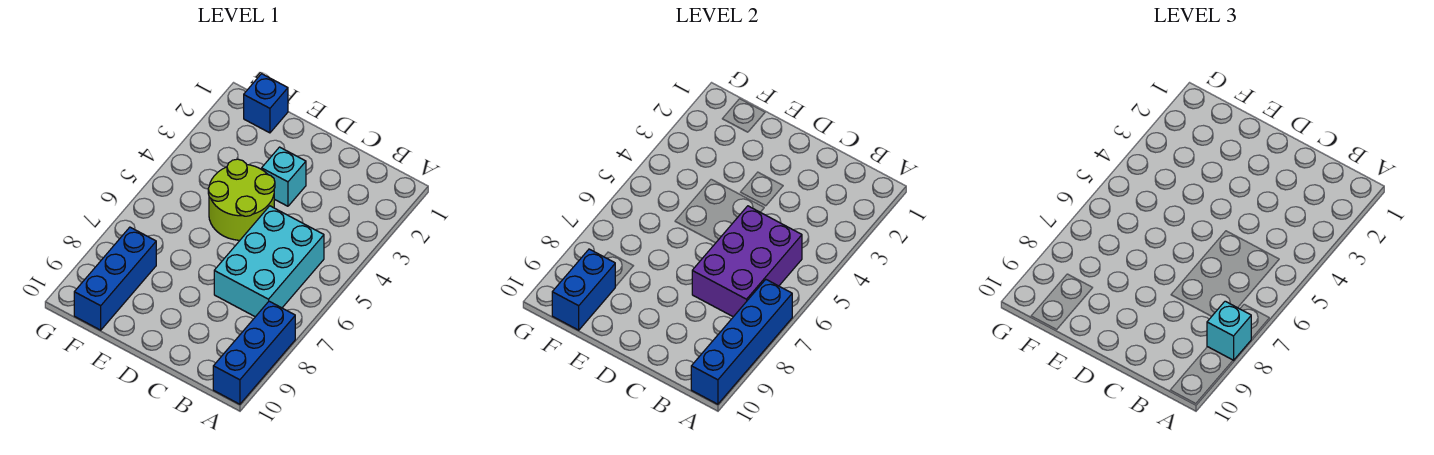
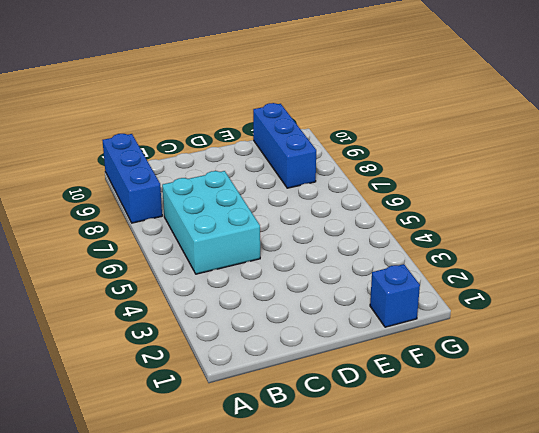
none -> cyan brick D3 level 1
none -> lime round brick D4:E5 level 1

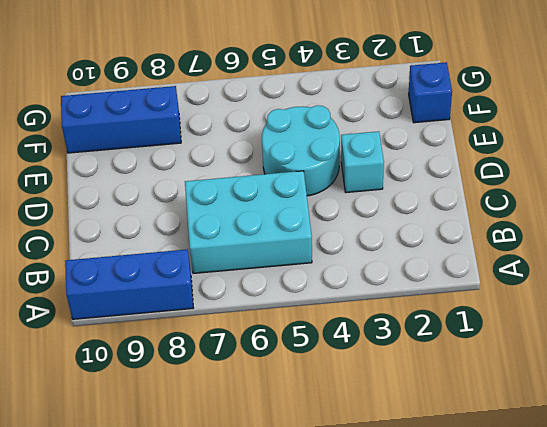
cyan round brick D4:E5 level 1 -> lime round brick D4:E5 level 1
none -> blue brick A7:A10 level 2
none -> purple brick B5:C7 level 2

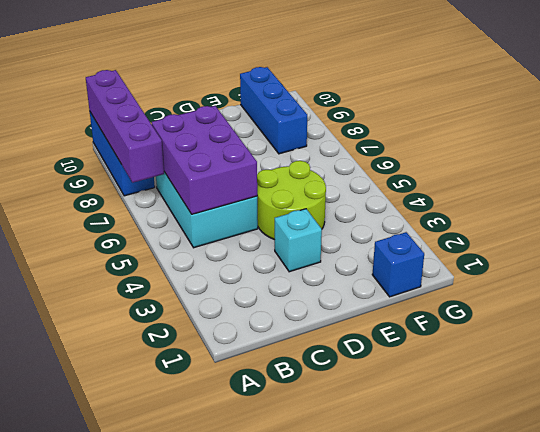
purple brick A7:A10 level 2 -> blue brick A7:A10 level 2
none -> blue brick F9:F10 level 2
none -> cyan brick A8 level 3

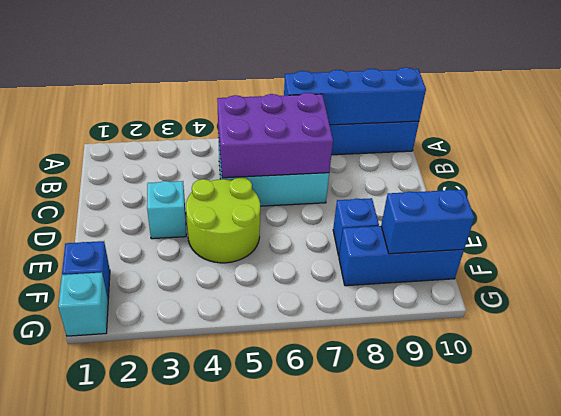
blue brick E8 level 1 -> none
cyan brick G1 level 1 -> cyan brick A8 level 3

